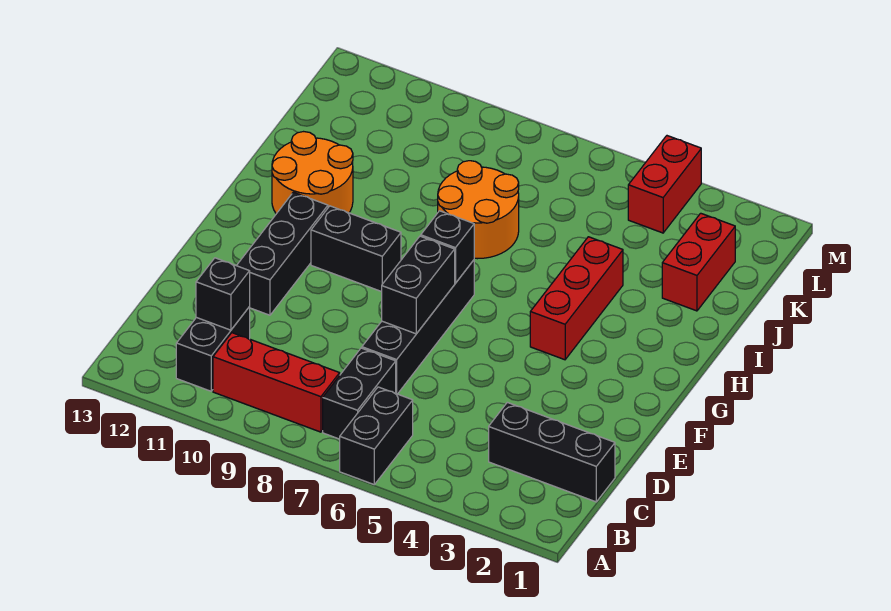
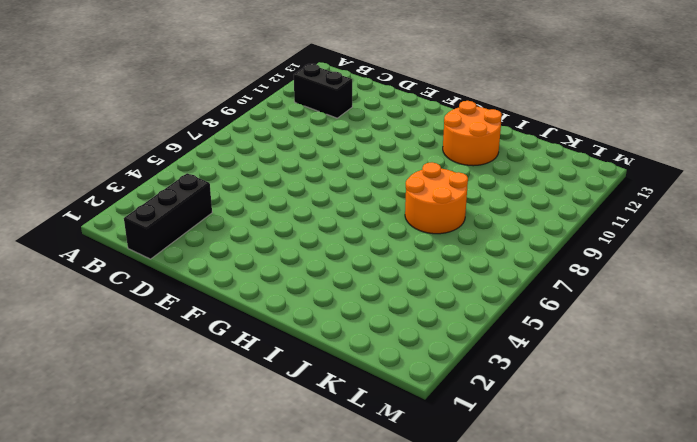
none -> black brick A6:B6 level 1
none -> black brick B7:C7 level 1
none -> red brick B8:B10 level 1

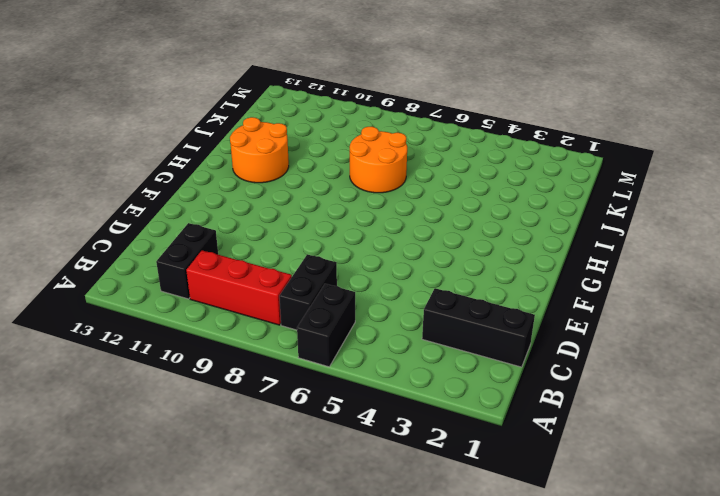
none -> black brick D7:G7 level 1
none -> black brick E11:G11 level 1
none -> red brick G4:I4 level 1

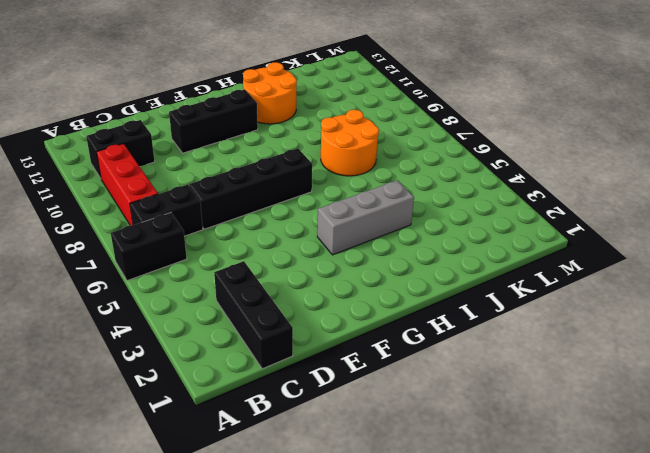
grey brick G4:I4 level 1 -> red brick G4:I4 level 1
none -> black brick G9:G10 level 1
none -> red brick J2:K2 level 1
none -> red brick L4:M4 level 1

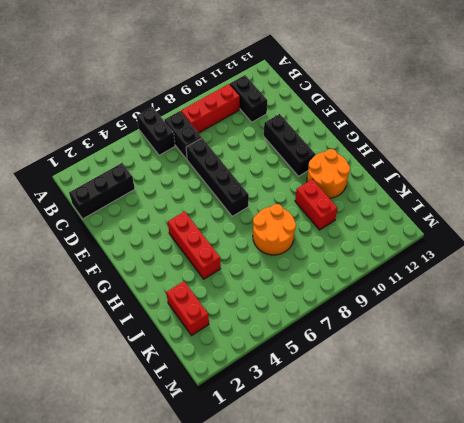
red brick I10:J10 level 1 -> red brick L4:M4 level 1
none -> black brick G9:G10 level 1
none -> black brick C11 level 2
none -> black brick E7:F7 level 2

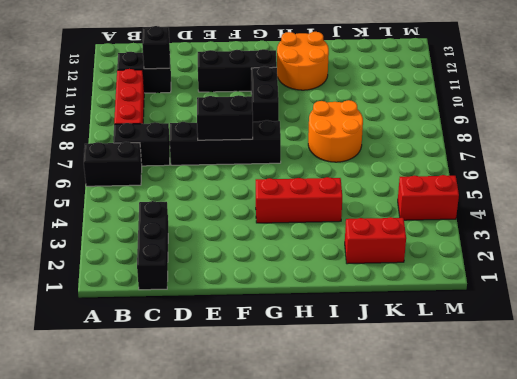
none -> black brick G7 level 2

